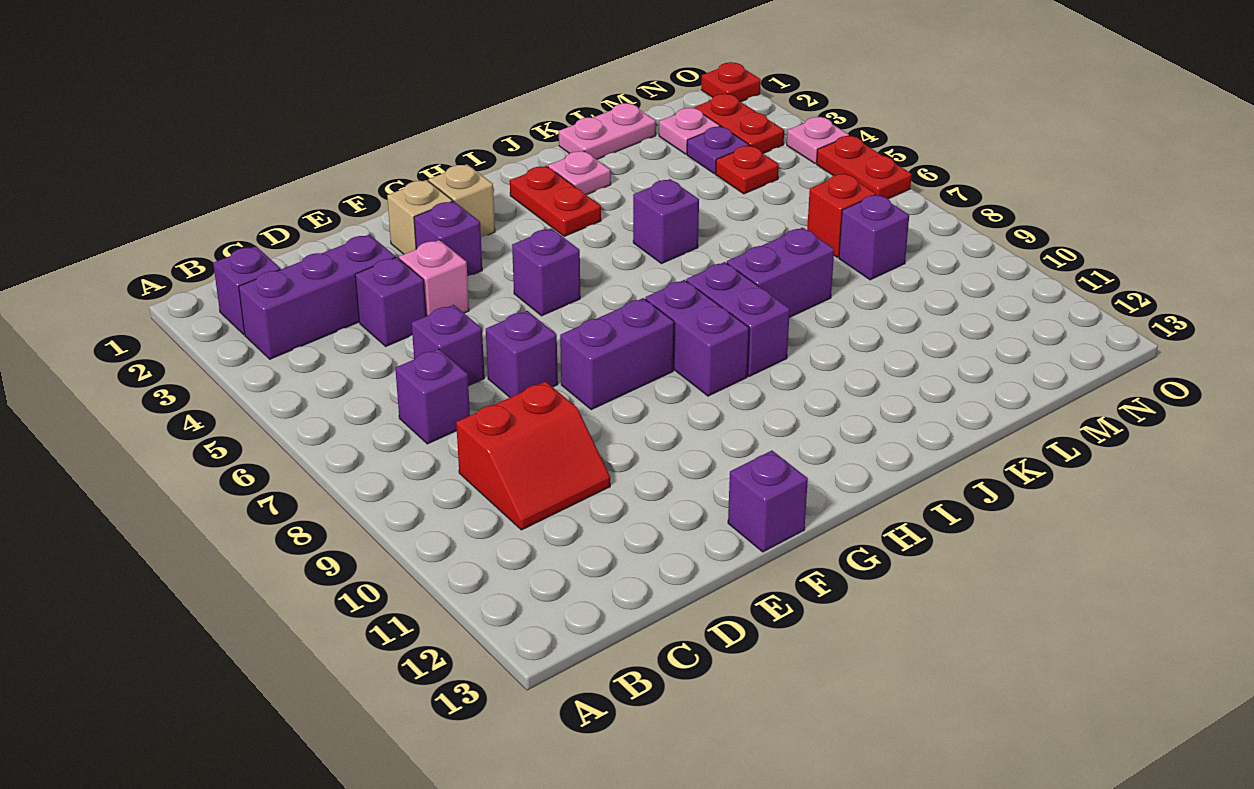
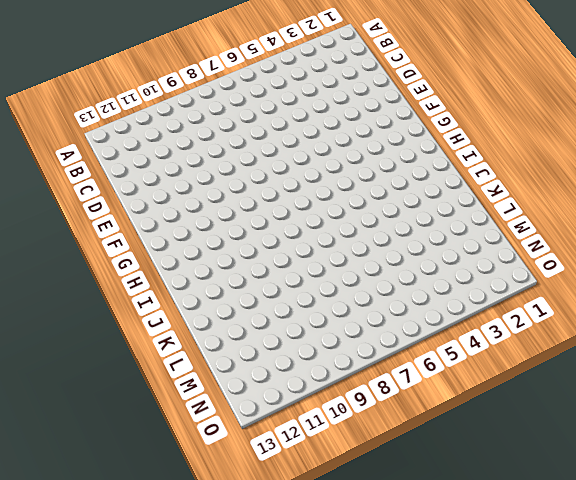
none -> purple brick B2 level 1
none -> purple brick B3:D3 level 1
none -> purple brick C7 level 1
none -> red slope C9:D10 level 1 top 9

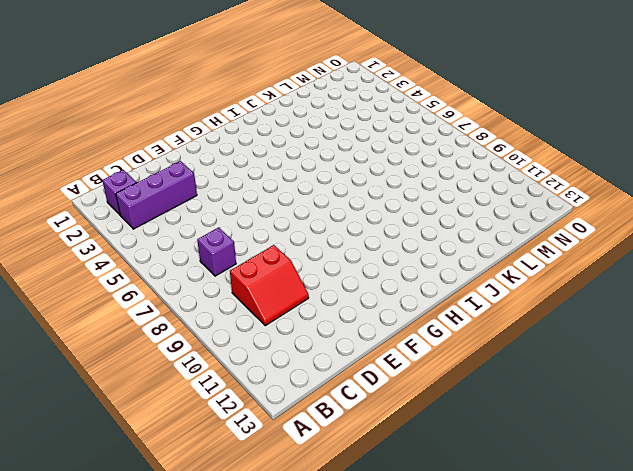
none -> purple brick D4 level 1
none -> purple brick D6 level 1
none -> pink brick E4 level 1
none -> purple brick E7 level 1

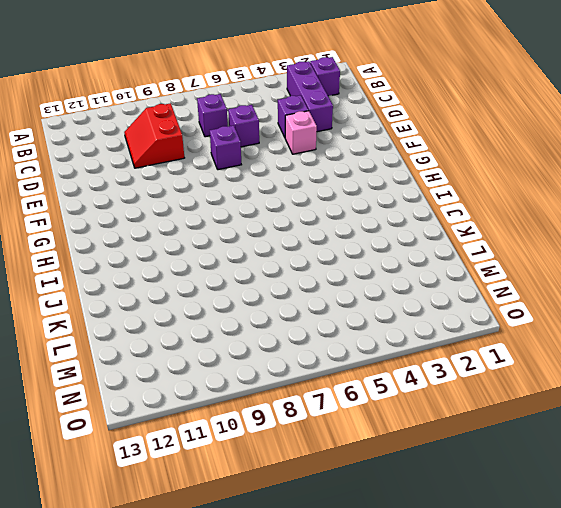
none -> tan brick F2 level 1
none -> purple brick F3 level 1
none -> purple brick F8:G8 level 1
none -> purple brick F13 level 1

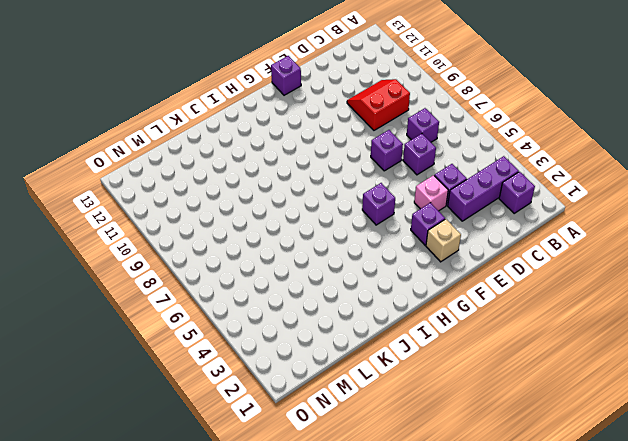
none -> purple brick F8:G8 level 1
none -> tan brick G2 level 1
none -> purple brick H8:H9 level 1
none -> red plate I2:I3 level 1

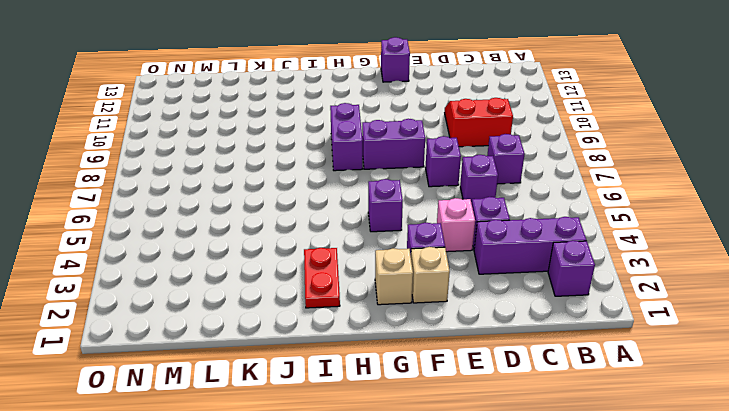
none -> purple brick I8:I9 level 1
none -> pink plate J2 level 1
none -> purple brick J5 level 1
none -> purple brick J8:K8 level 1

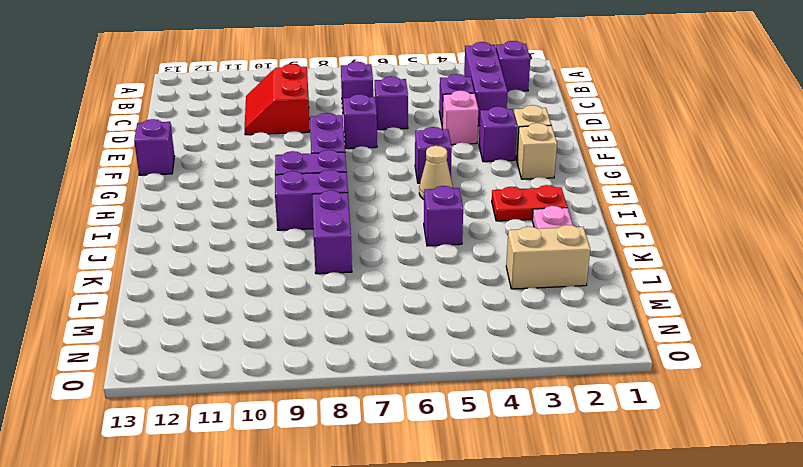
tan cone H5 level 1 -> none
tan brick L2:L3 level 1 -> none
none -> pink plate K1:L1 level 1
none -> pink plate M2 level 1
none -> purple plate M3 level 1
none -> red plate M4 level 1

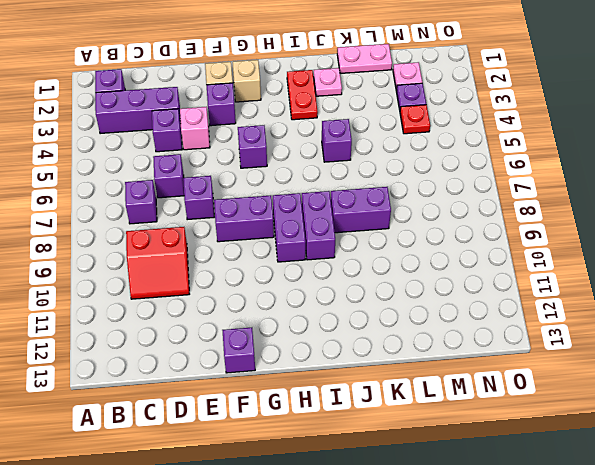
none -> red brick M7 level 1
none -> purple brick M8 level 1
none -> red plate N2:N3 level 1
none -> red plate O1 level 1

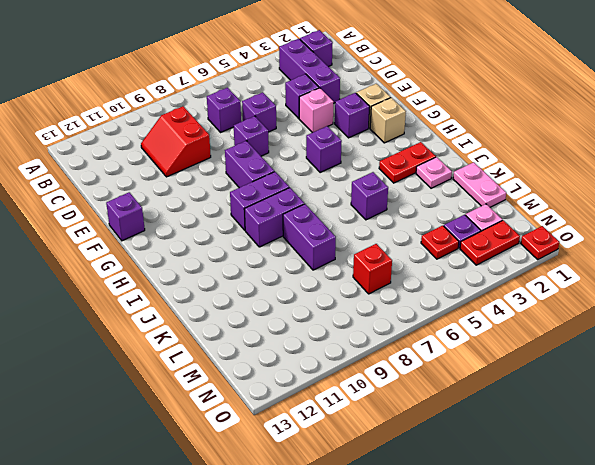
none -> purple brick M8 level 1
none -> pink plate O4 level 1
none -> red plate O5:O6 level 1

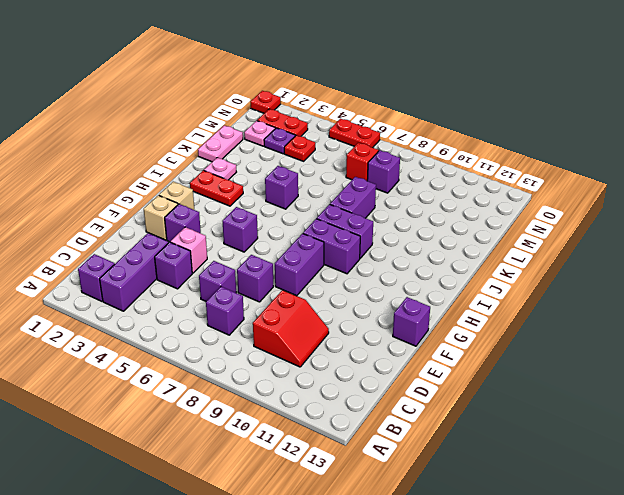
none -> pink plate O4 level 1

